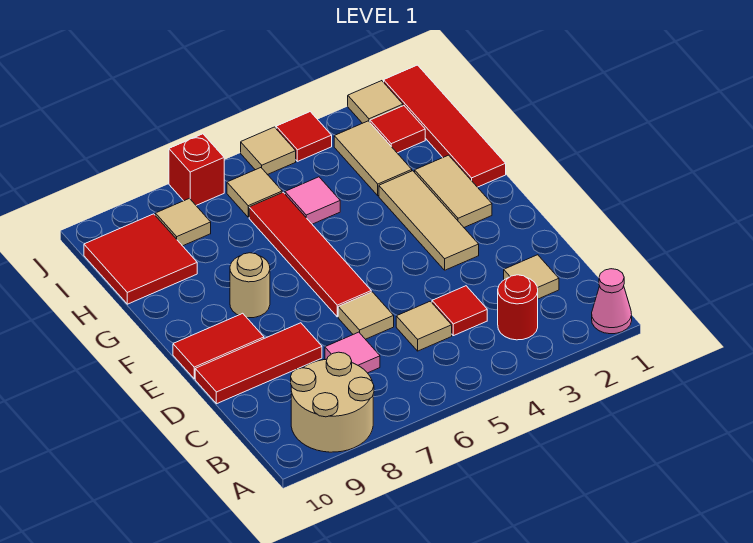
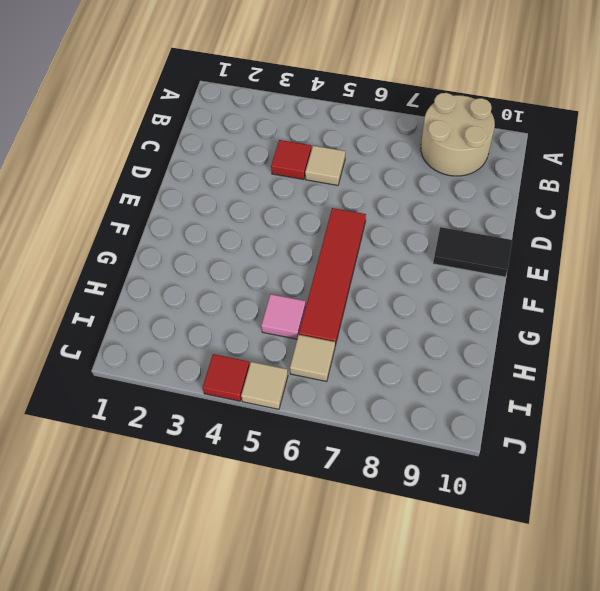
black tile E9:E10 level 1 -> red tile E9:E10 level 1
none -> pink cone A1 level 1
none -> red round brick B3 level 1
none -> tan tile C2 level 1

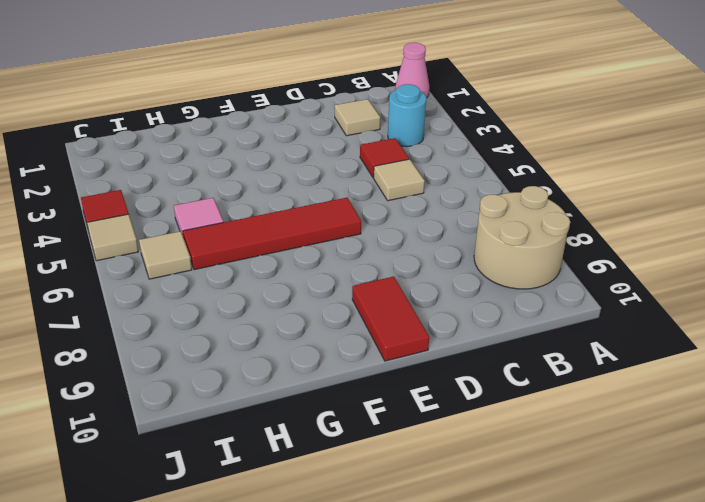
cyan round brick B3 level 1 -> red round brick B3 level 1
none -> pink tile C7 level 1
none -> tan tile D6 level 1
none -> red tile D8:D10 level 1

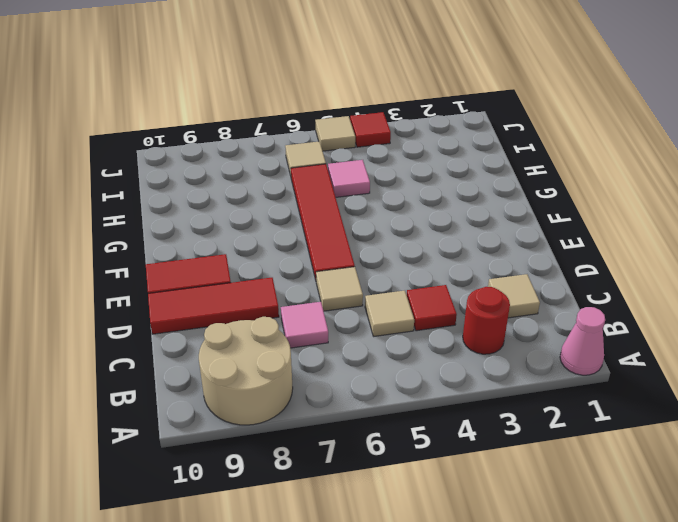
none -> tan tile E3:G3 level 1
none -> tan tile F2:G2 level 1
none -> tan round brick F8 level 1

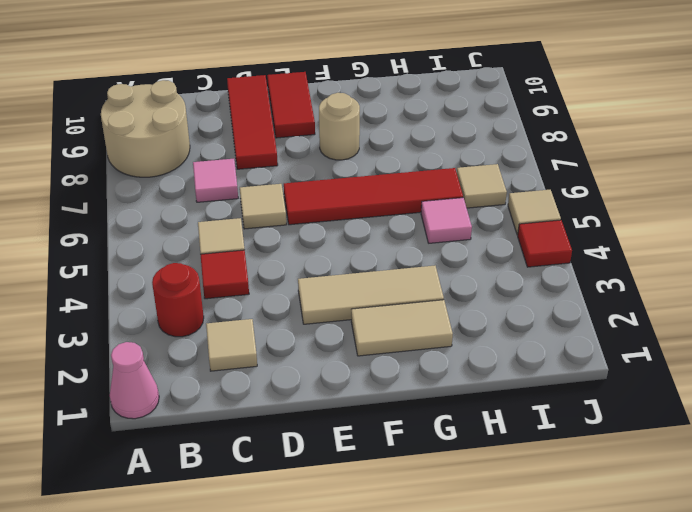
none -> red tile G1:J1 level 1
none -> tan tile H3:I3 level 1
none -> red tile H9:I10 level 1

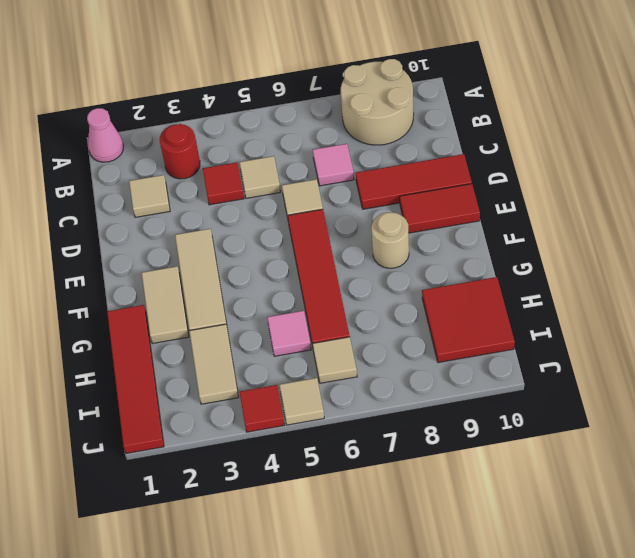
none -> red tile I2 level 1
none -> tan tile I8 level 1
none -> tan tile J2 level 1

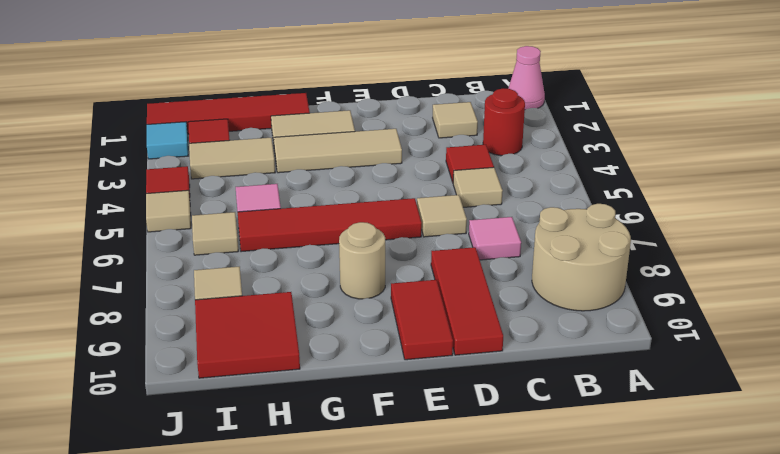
cyan tile J2 level 1 -> tan tile J2 level 1
none -> red brick J7 level 1

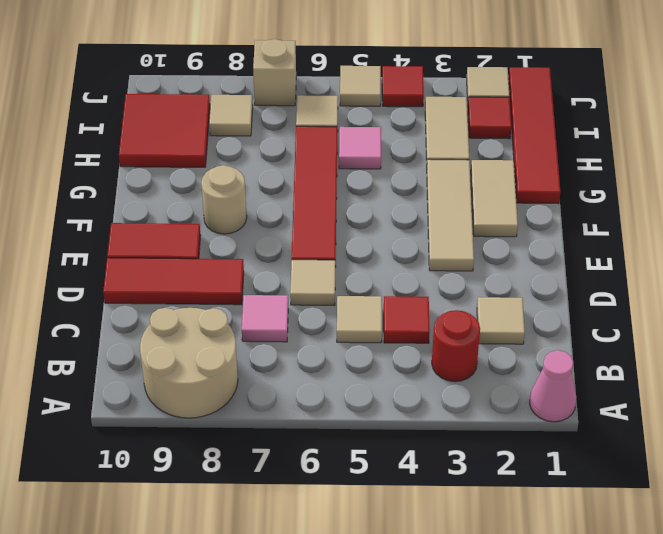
tan brick J7 level 1 -> red brick J7 level 1

